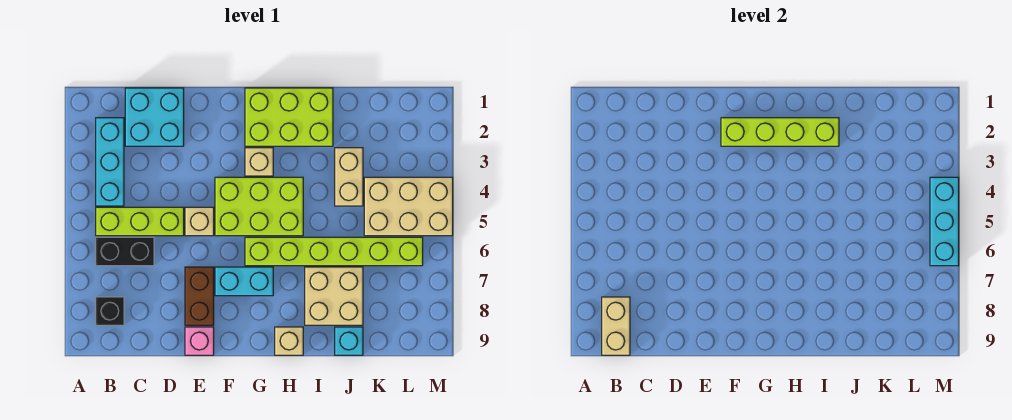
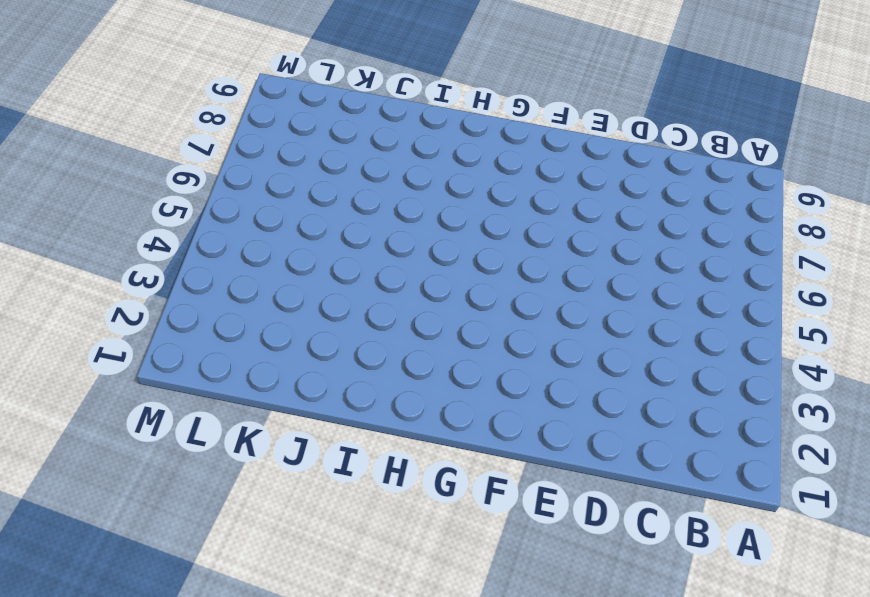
none -> cyan brick B2:B4 level 1
none -> lime brick B5:D5 level 1
none -> black brick B6:C6 level 1

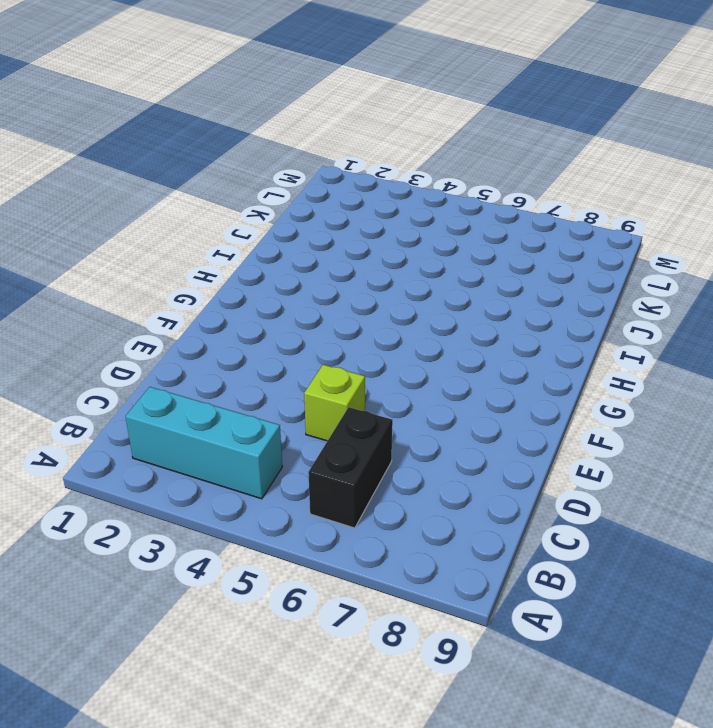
lime brick D5 level 1 -> lime brick B5:D5 level 1
none -> black brick B8 level 1
none -> cyan brick C1:D2 level 1
none -> tan brick E5 level 1

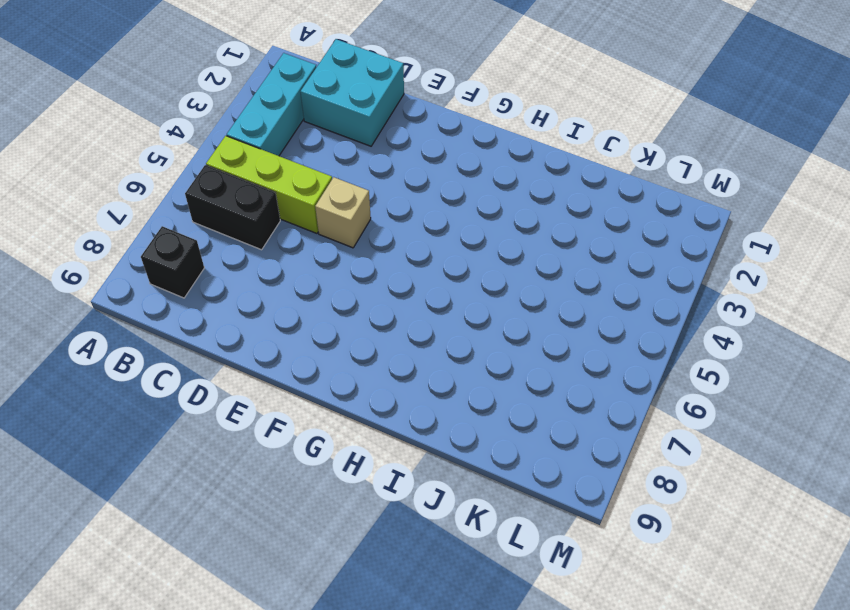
none -> brown brick E7:E8 level 1
none -> pink brick E9 level 1
none -> lime brick F4:H5 level 1

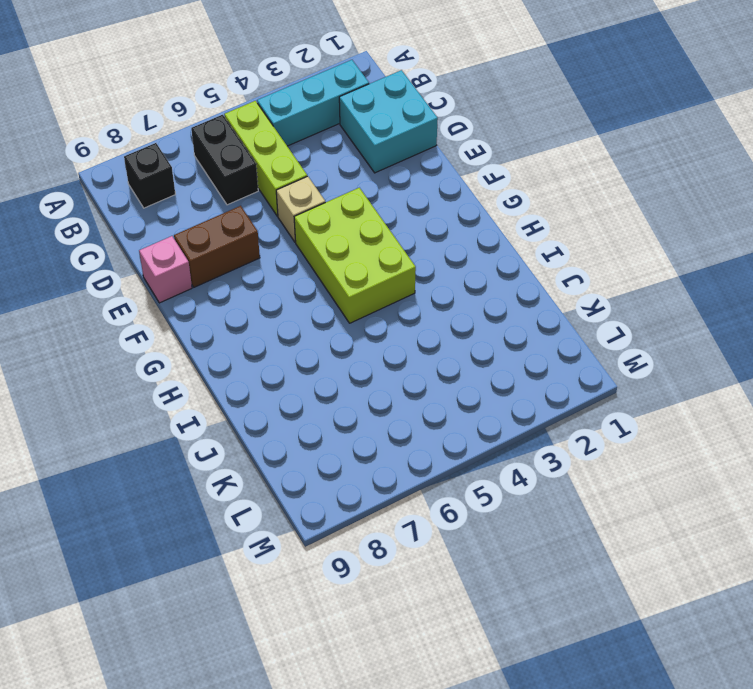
none -> cyan brick F7:G7 level 1
none -> lime brick G1:I2 level 1
none -> tan brick G3 level 1

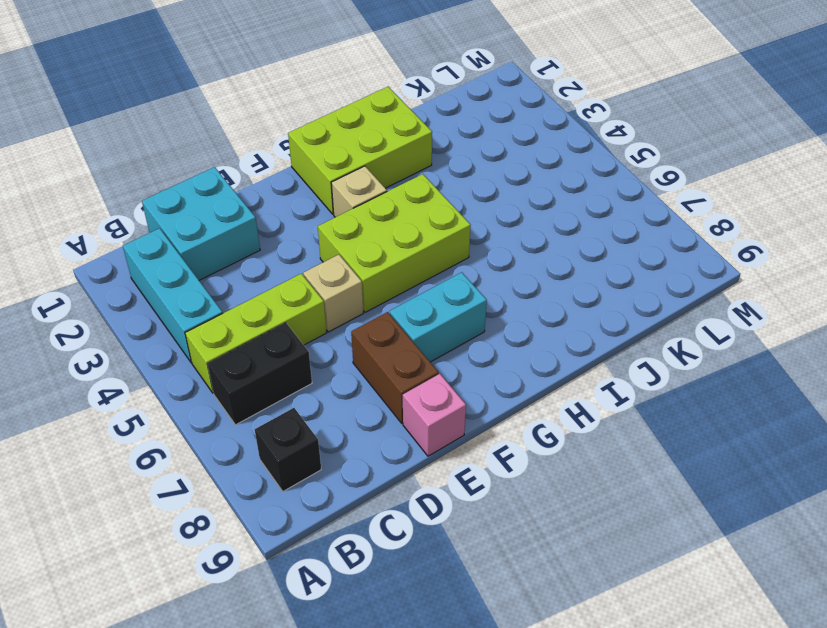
none -> lime brick G6:L6 level 1
none -> tan brick H9 level 1
none -> tan brick I7:J8 level 1

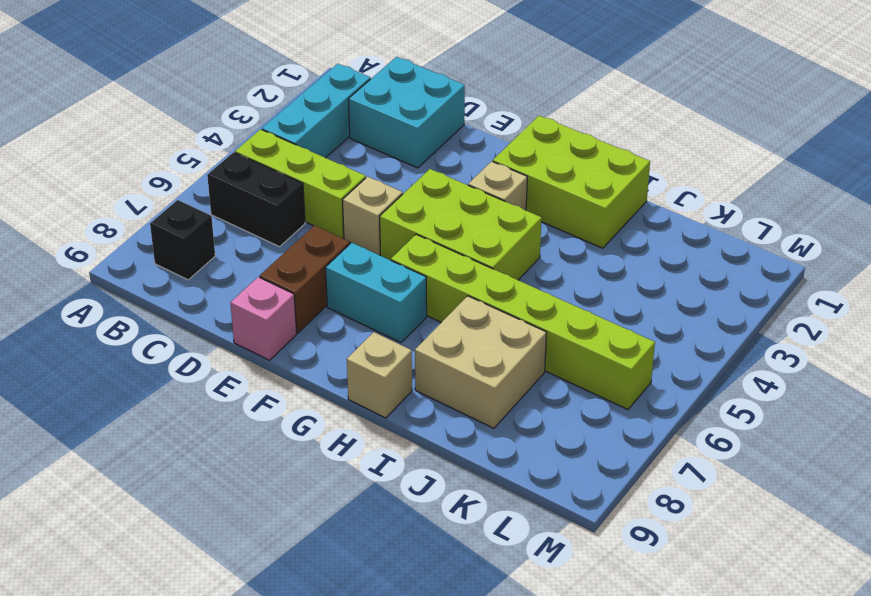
none -> tan brick J3:J4 level 1
none -> cyan brick J9 level 1
none -> tan brick K4:M5 level 1

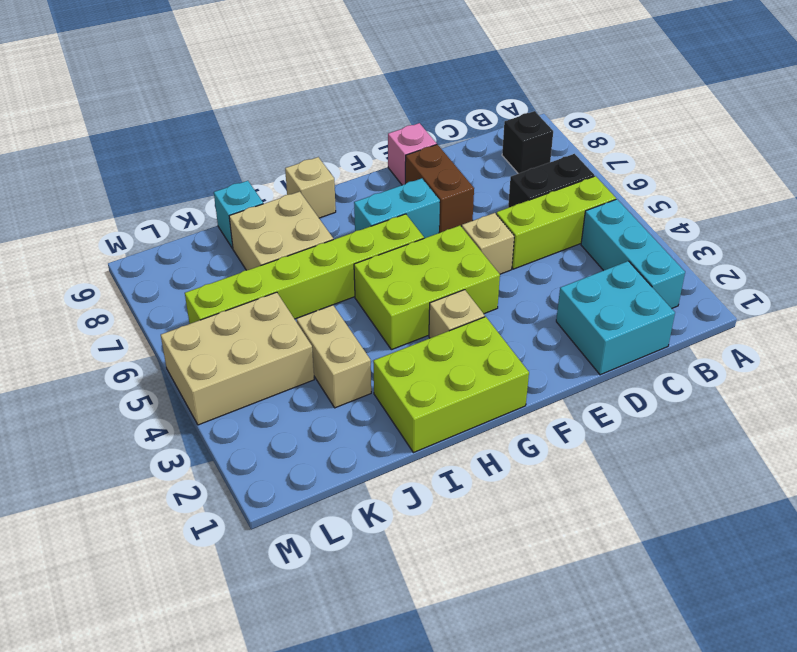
none -> tan brick B8:B9 level 2
none -> lime brick F2:I2 level 2
none -> cyan brick M4:M6 level 2

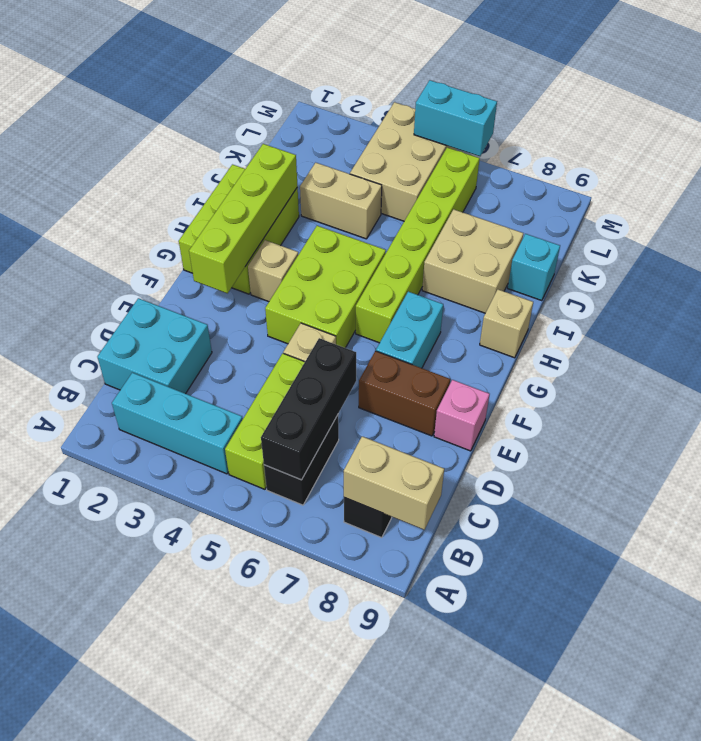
black brick B6:D6 level 2 -> none
cyan brick M5:M6 level 2 -> cyan brick M4:M6 level 2

